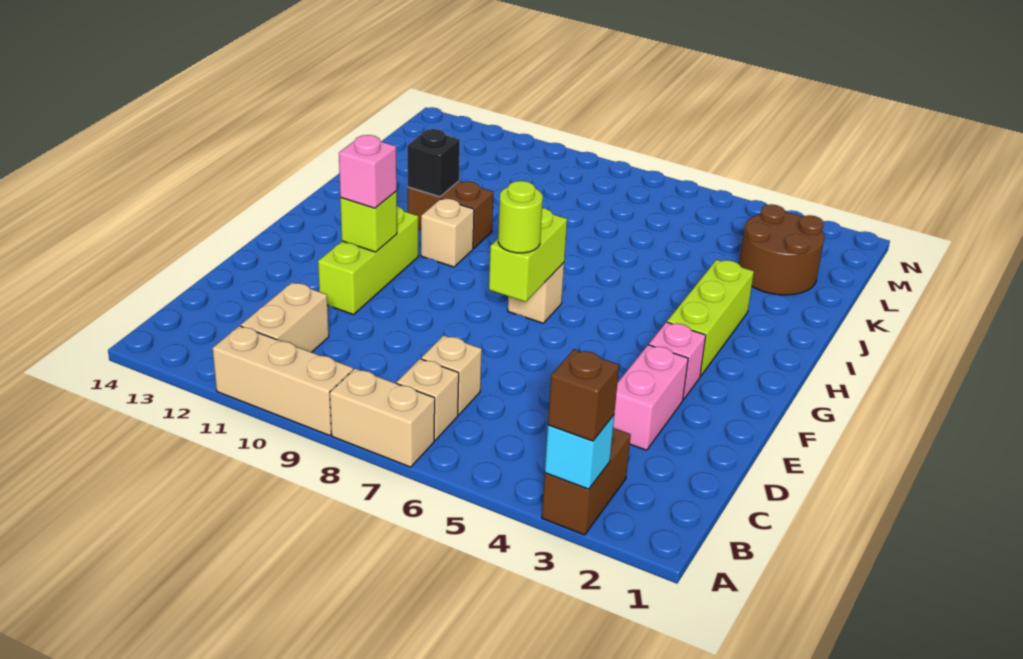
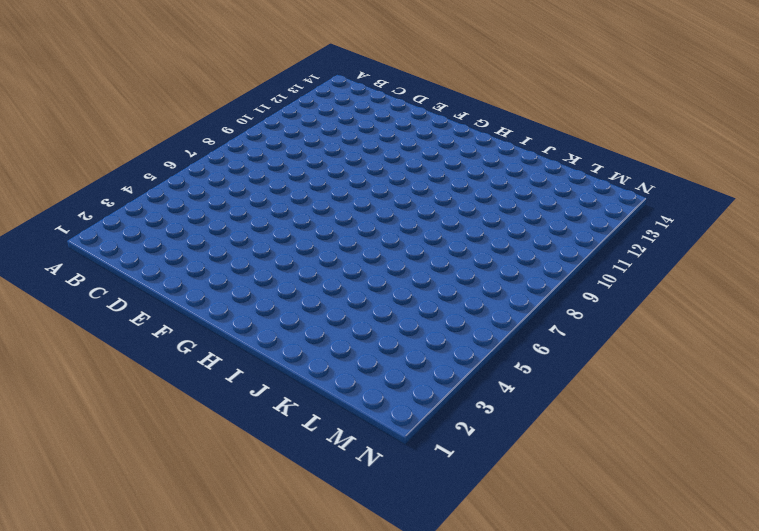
none -> brown brick A3:B3 level 1
none -> tan brick A7:A8 level 1
none -> tan brick A9:A11 level 1

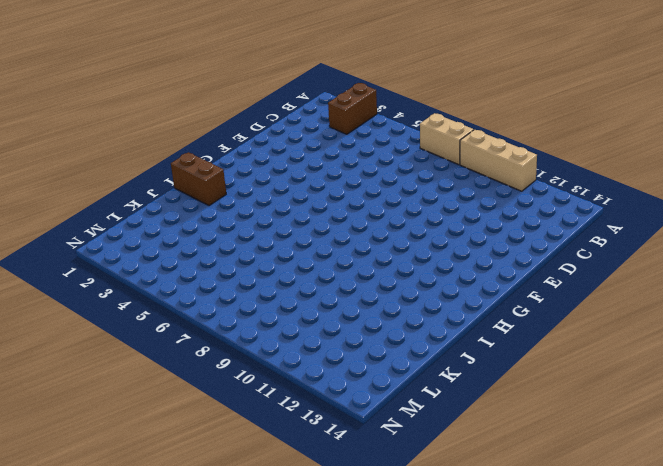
brown brick I1:I2 level 1 -> brown brick I10:I11 level 1
none -> tan brick B7 level 1
none -> tan brick B11:C11 level 1
none -> tan brick C7 level 1

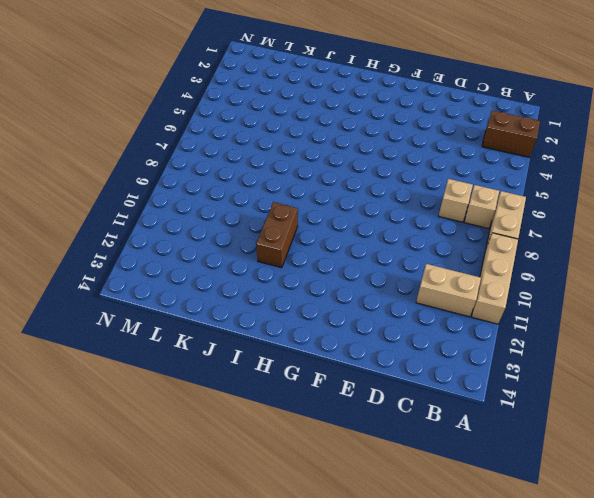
none -> pink brick D3:E3 level 1
none -> lime brick E11:G11 level 1
none -> pink brick F3 level 1

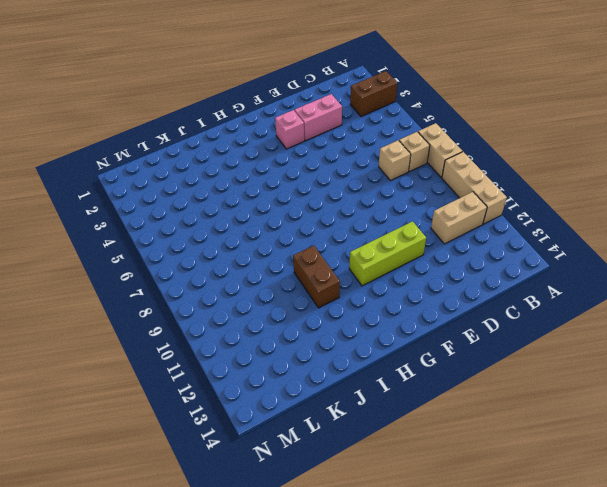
none -> lime brick G3:I3 level 1
none -> tan brick G7 level 1
none -> tan brick H10 level 1

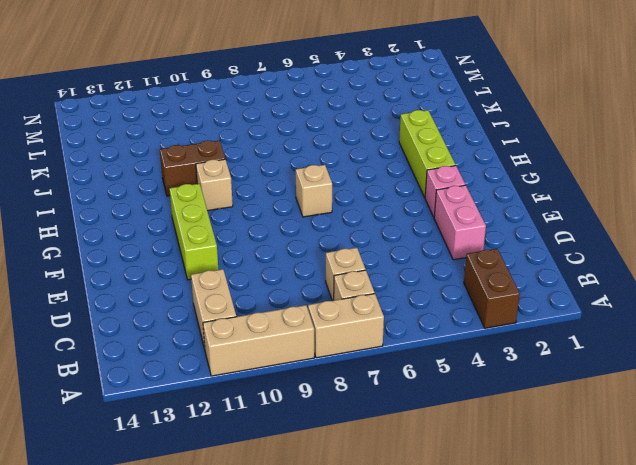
none -> brown round brick K2:L3 level 1
none -> cyan brick A3 level 2
none -> lime brick F7:G7 level 2

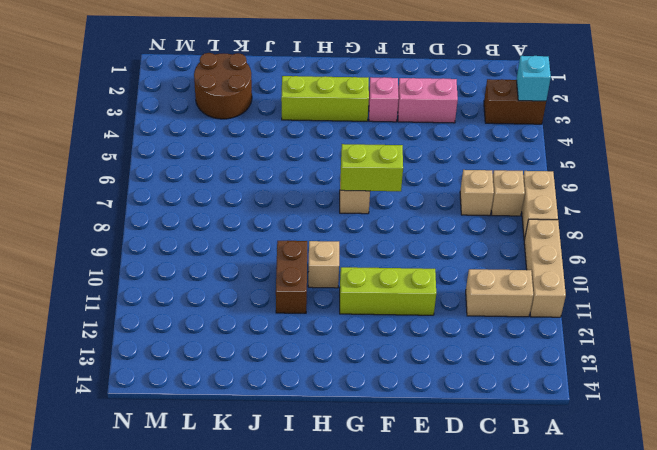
none -> lime brick F11 level 2
none -> black brick I11 level 2
none -> brown brick A3 level 3

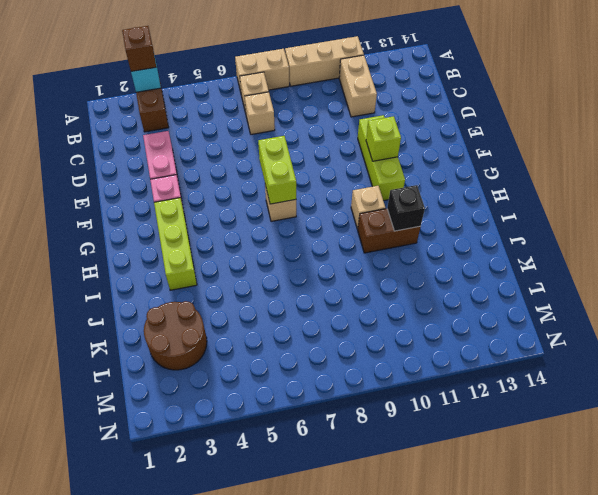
none -> lime round brick F7 level 3
none -> pink brick F11 level 3

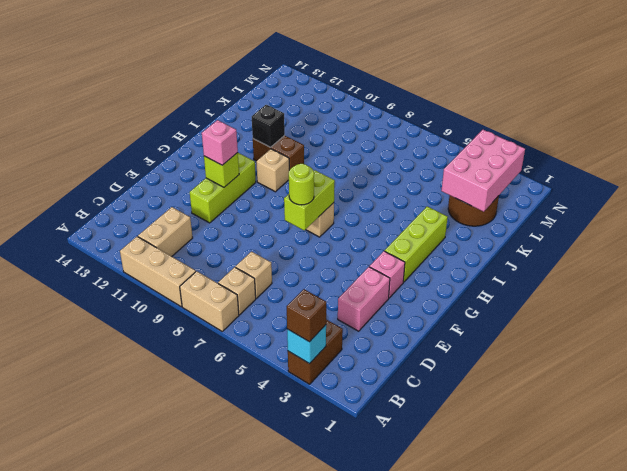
pink brick K2:M3 level 2 -> none

